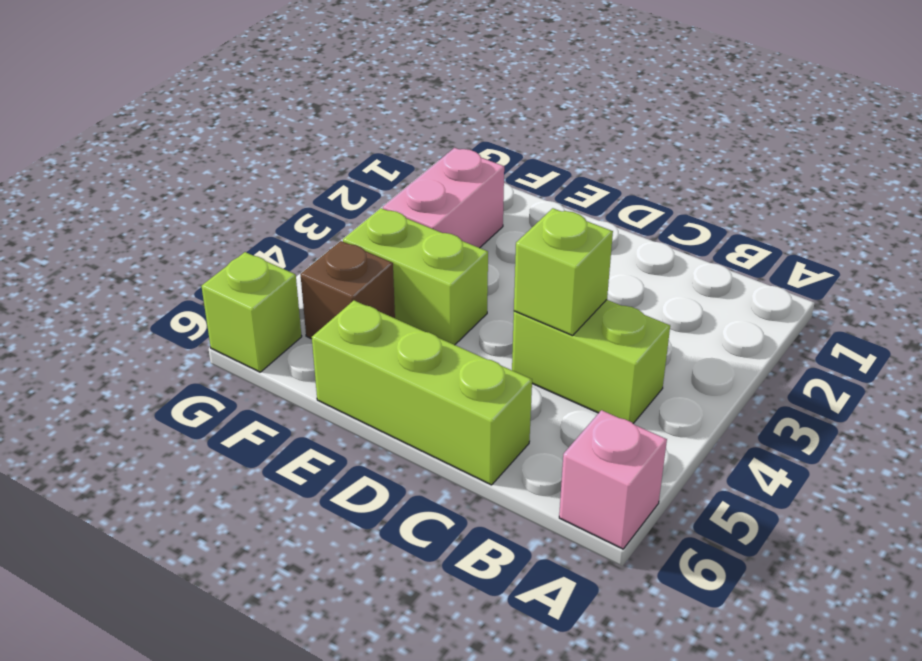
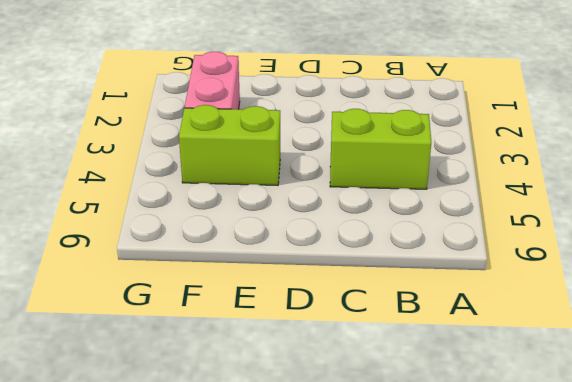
none -> pink brick A6 level 1
none -> lime brick C6:E6 level 1

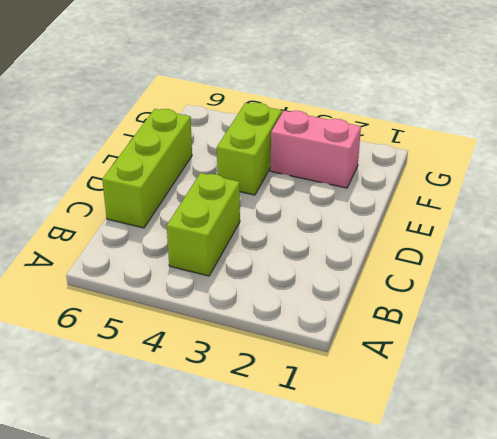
none -> pink brick A6 level 1
none -> brown brick F5 level 1

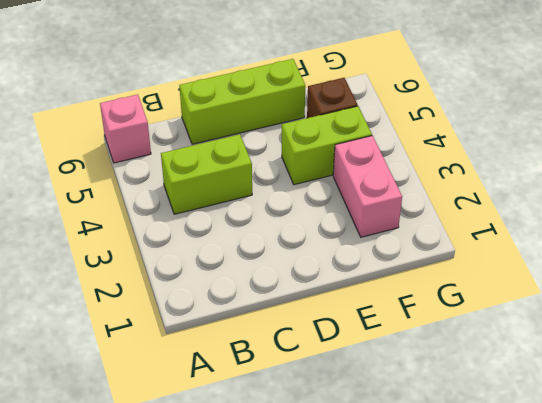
none -> lime brick G6 level 1
none -> lime brick C4 level 2

